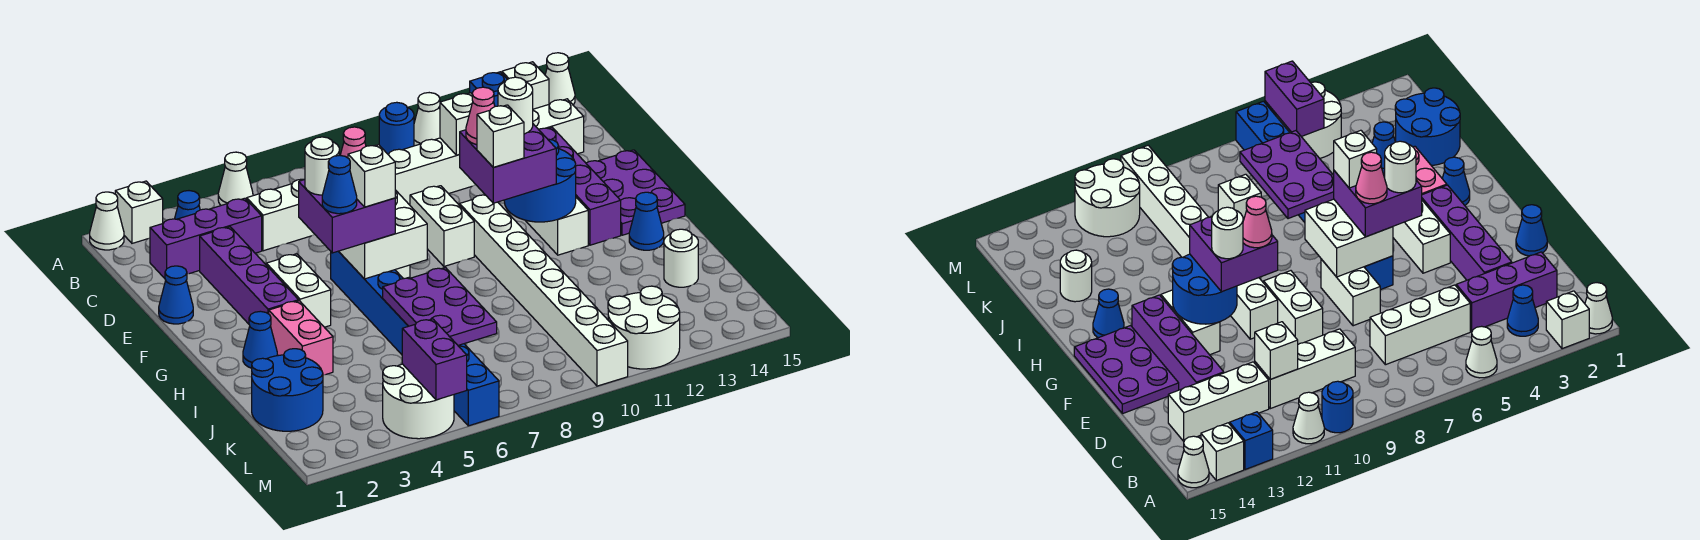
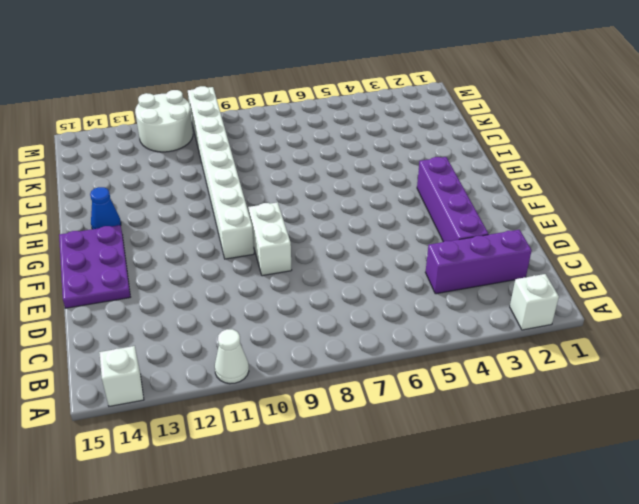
none -> white cone A1 level 1
none -> white cone A5 level 1
none -> blue round brick A10 level 1
none -> blue brick A13 level 1

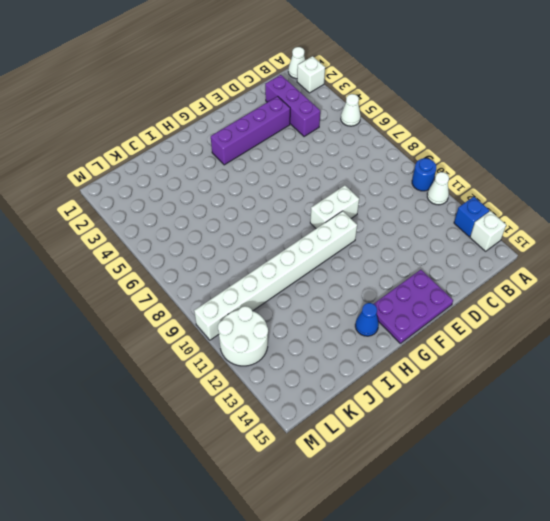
none -> white cone A15 level 1
none -> blue cone B3 level 1
none -> white brick C5:C7 level 1
none -> white brick C9:C11 level 1

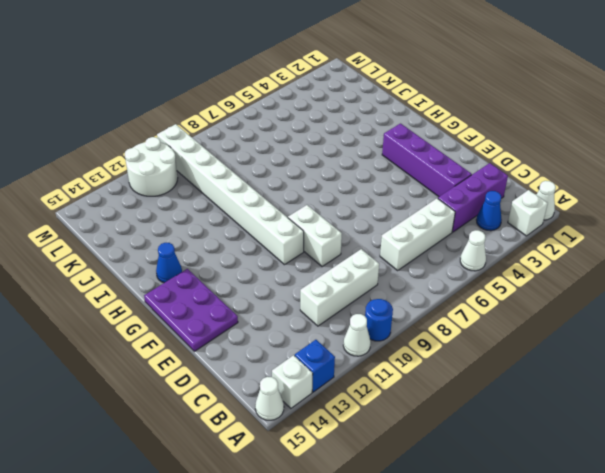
none -> white brick C12:C14 level 1
none -> purple brick D13:G13 level 1
none -> blue cone E1 level 1
none -> white brick E7:F7 level 1

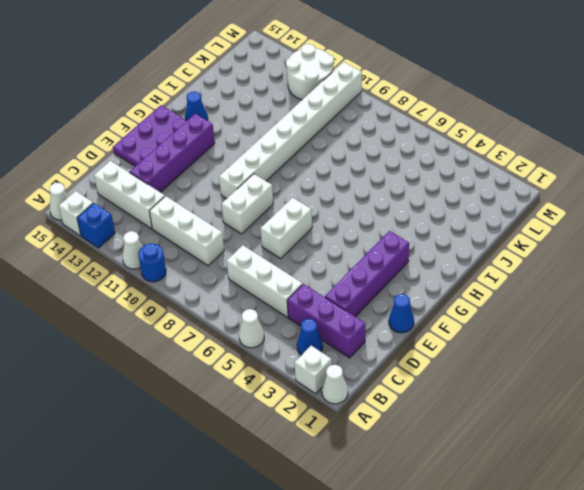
none -> white brick F4:G4 level 1
none -> blue brick F6:M6 level 1
none -> white brick F12:G12 level 1
none -> blue cone H2 level 1

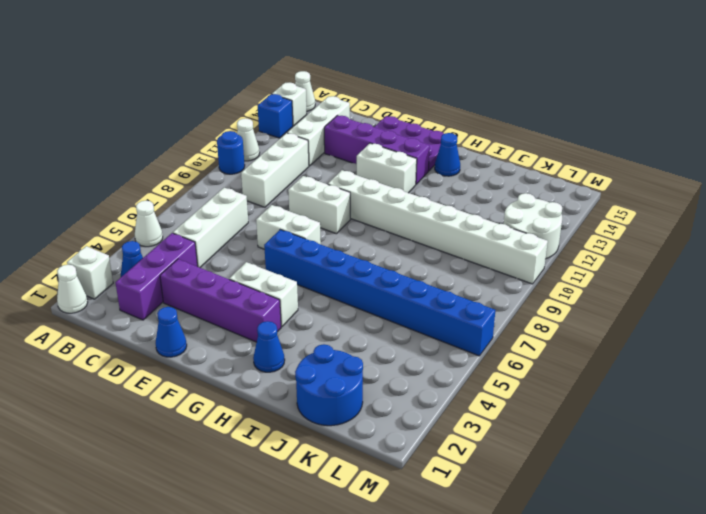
none -> pink brick H3:I3 level 1
none -> white round brick J14 level 1
none -> white round brick L4:M5 level 1
none -> white brick C11 level 2

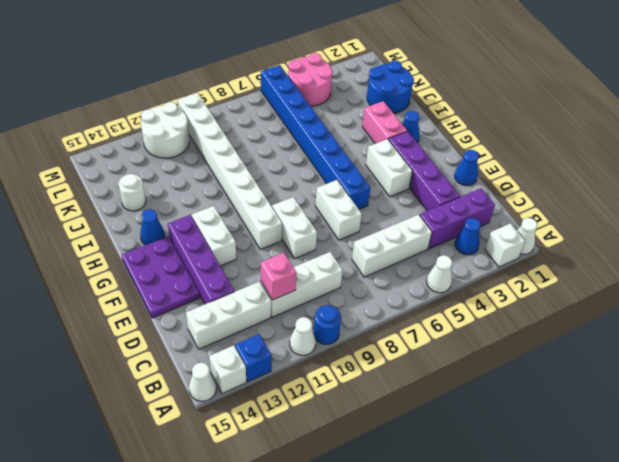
pink brick C11 level 2 -> white brick C11 level 2
pink round brick L4:M5 level 1 -> white round brick L4:M5 level 1
none -> white brick F6:G7 level 2
none -> blue round brick F11:G12 level 2
none -> purple plate I6:K7 level 2
none -> purple brick L5:M5 level 2

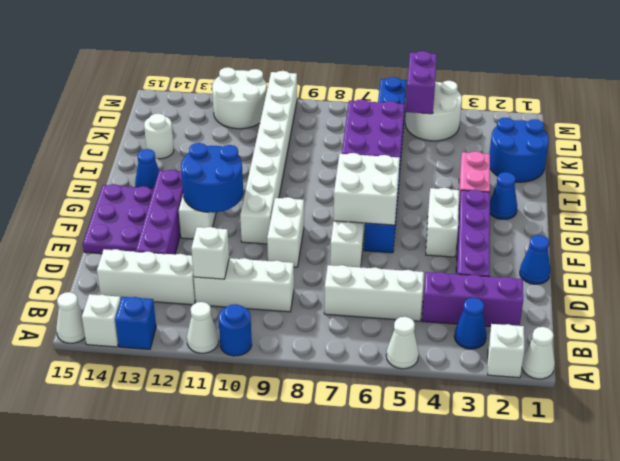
none -> purple brick F5:G6 level 3
none -> purple brick F10:G11 level 3
none -> white round brick F5 level 4
none -> pink cone F6 level 4

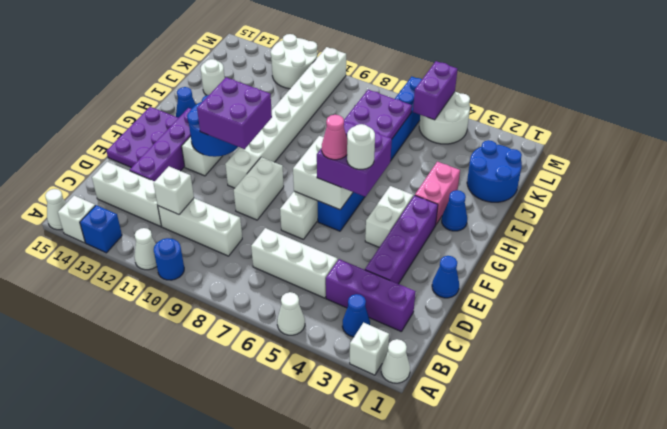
none -> pink cone F10 level 4
none -> white round brick F11 level 4
none -> blue cone G5 level 4
none -> white brick G6 level 4

